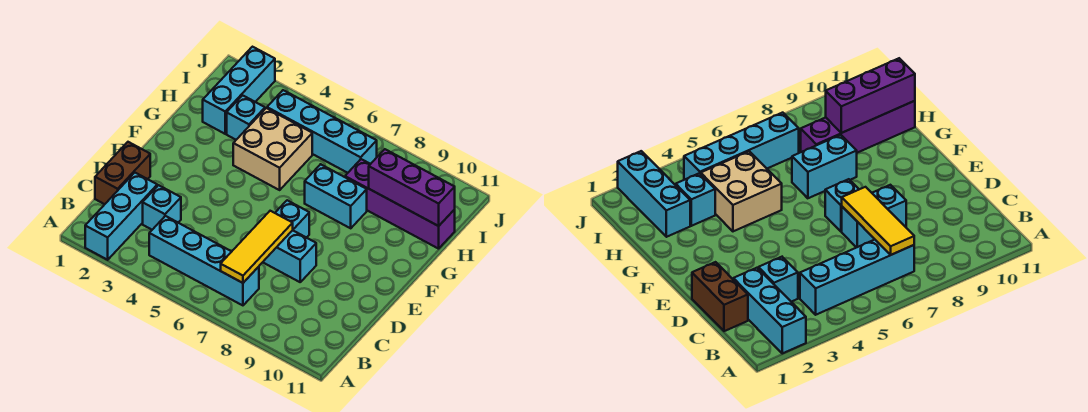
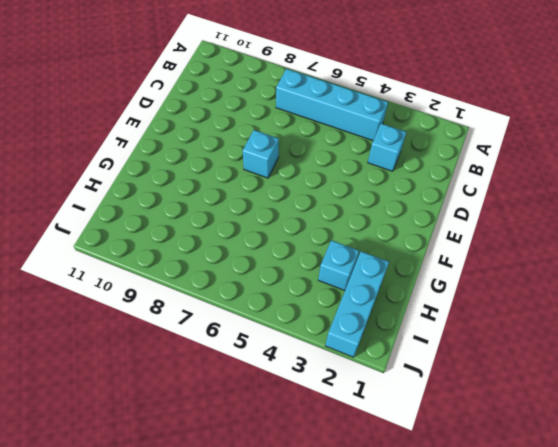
none -> cyan brick A2:C2 level 1
none -> brown brick C1:D1 level 1
none -> cyan brick D7:D8 level 1

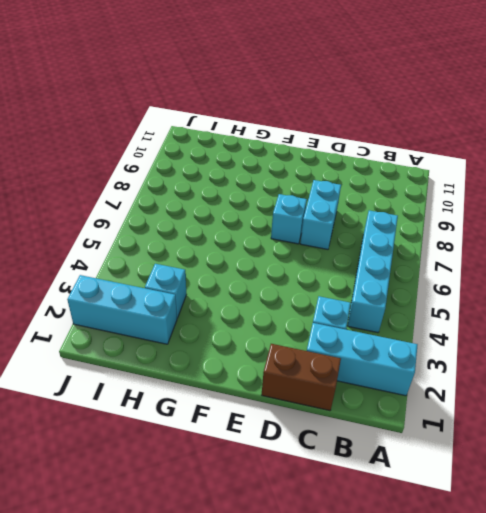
none -> tan brick G4:H5 level 1
none -> cyan brick G7:G8 level 1
none -> purple brick H8:H11 level 1

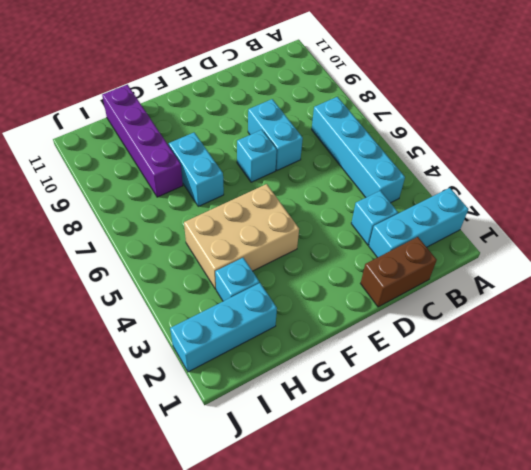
tan brick F4:H5 level 1 -> tan brick G4:H5 level 1
none -> cyan brick I4:I7 level 1
none -> yellow tile B7:D7 level 2
none -> purple brick H9:H11 level 2

